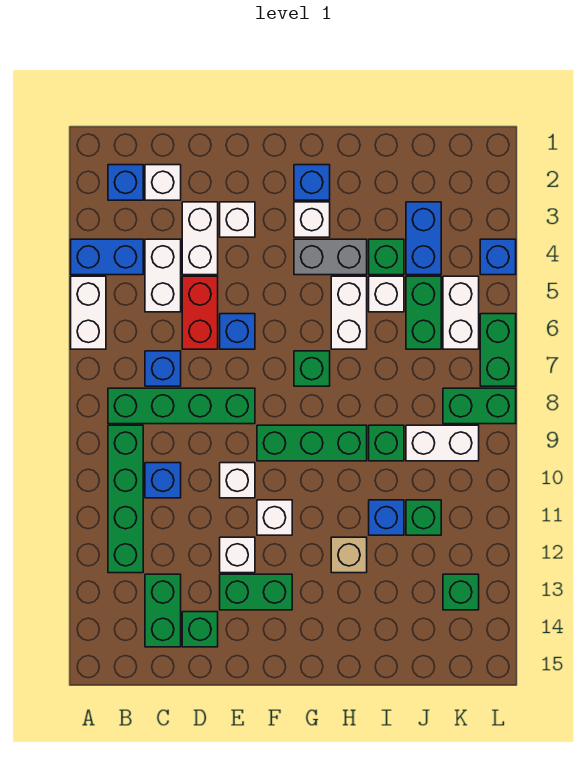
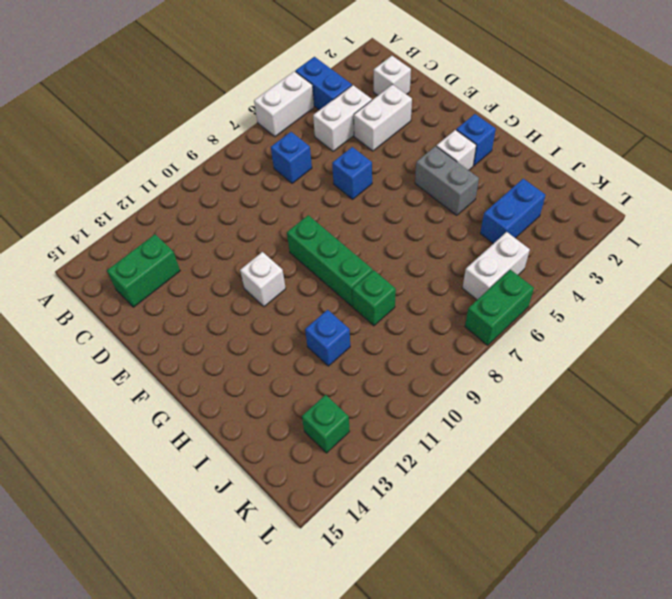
none -> blue brick B2 level 1
none -> green brick B8:E8 level 1
none -> green brick B9:B12 level 1
none -> blue brick C10 level 1

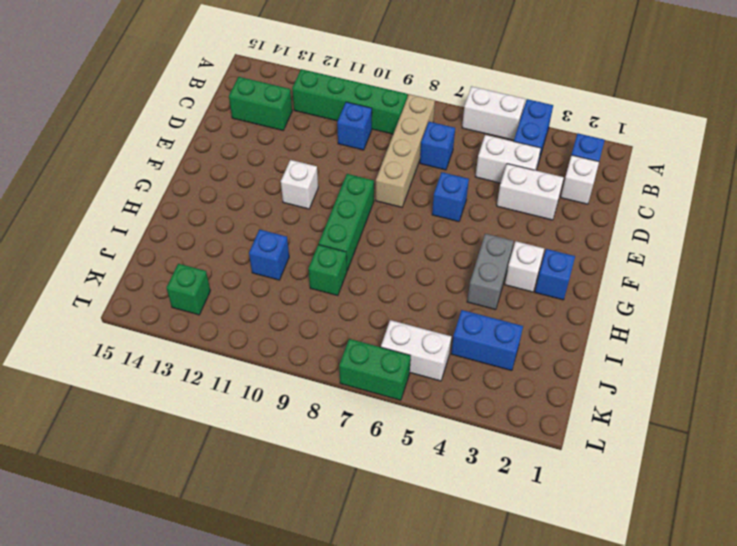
tan brick B8:E8 level 1 -> green brick B8:E8 level 1
none -> red brick D5:D6 level 1
none -> green brick D14 level 1
none -> white brick E3 level 1
none -> white brick E10 level 1

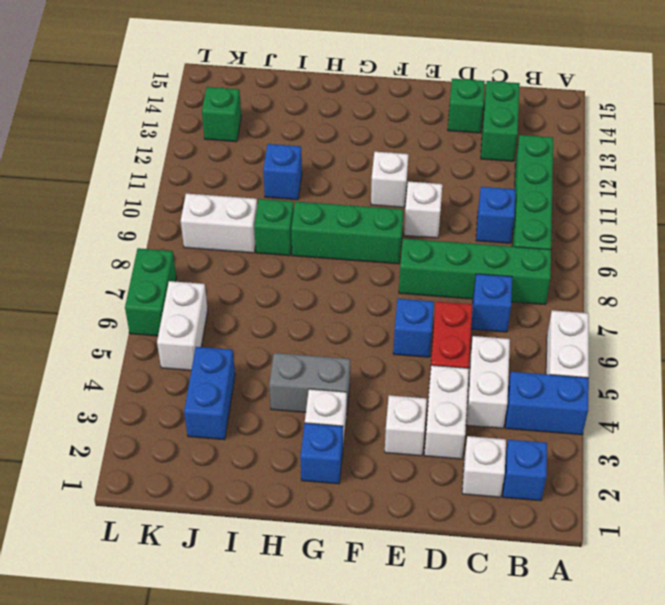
none -> white brick E12 level 1
none -> green brick E13:F13 level 1
none -> green brick G7 level 1
none -> white brick H5:H6 level 1

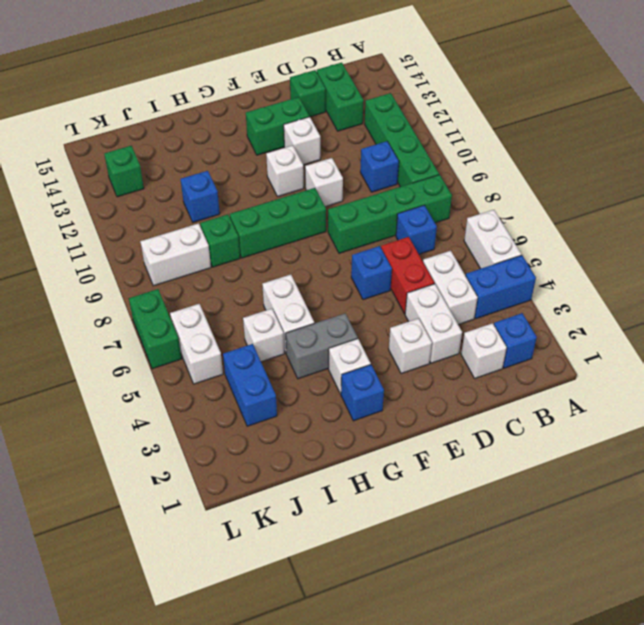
none -> green brick G7 level 1
none -> tan brick H12 level 1
none -> green brick I4 level 1
none -> green brick J5:J6 level 1

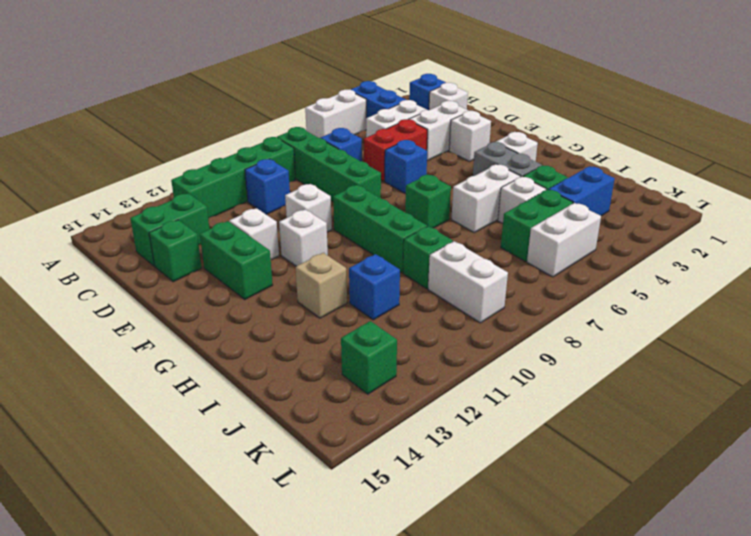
none -> blue brick G2 level 1
none -> green brick J11 level 1
none -> green brick K8:L8 level 1
none -> blue brick L4 level 1

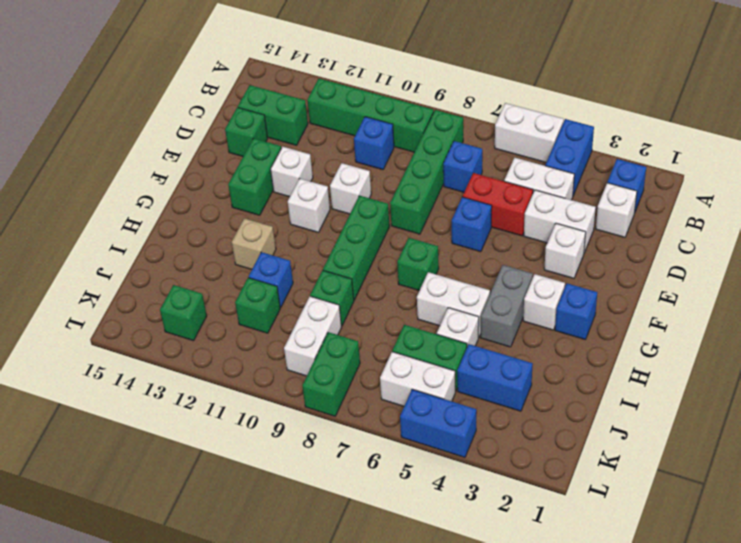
blue brick L4:L5 level 1 -> blue brick L4 level 1
none -> green brick I4 level 1
none -> green brick L6:L7 level 1

